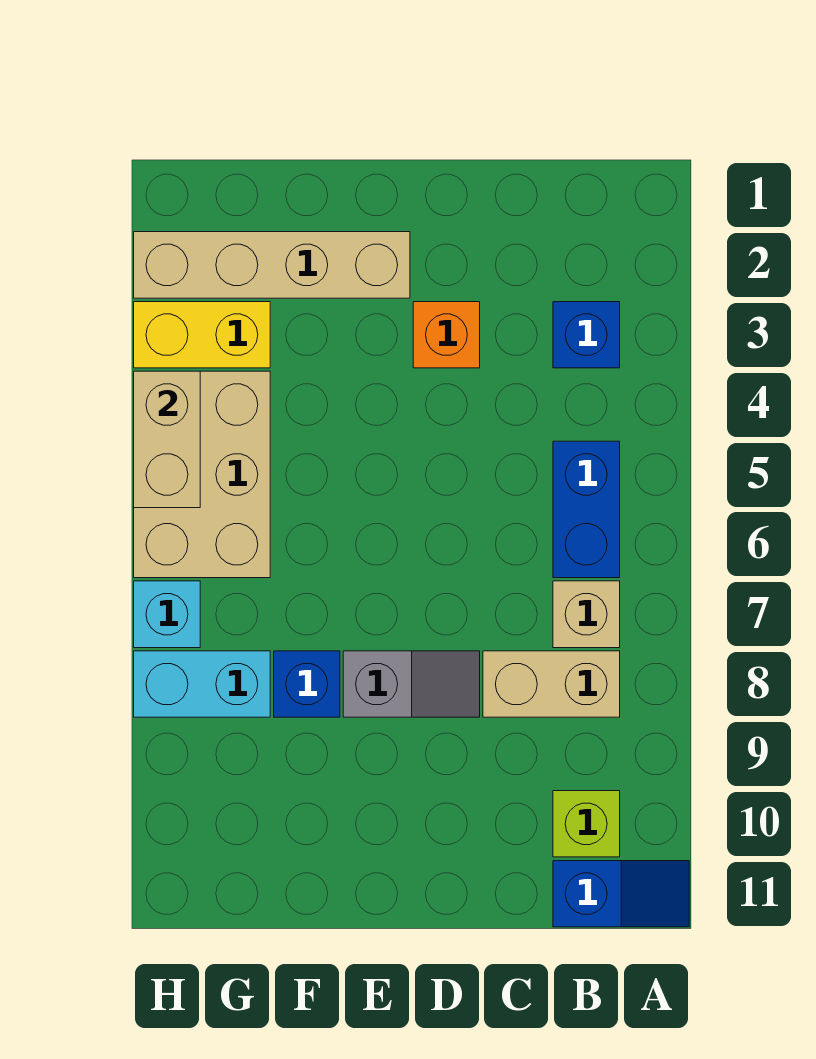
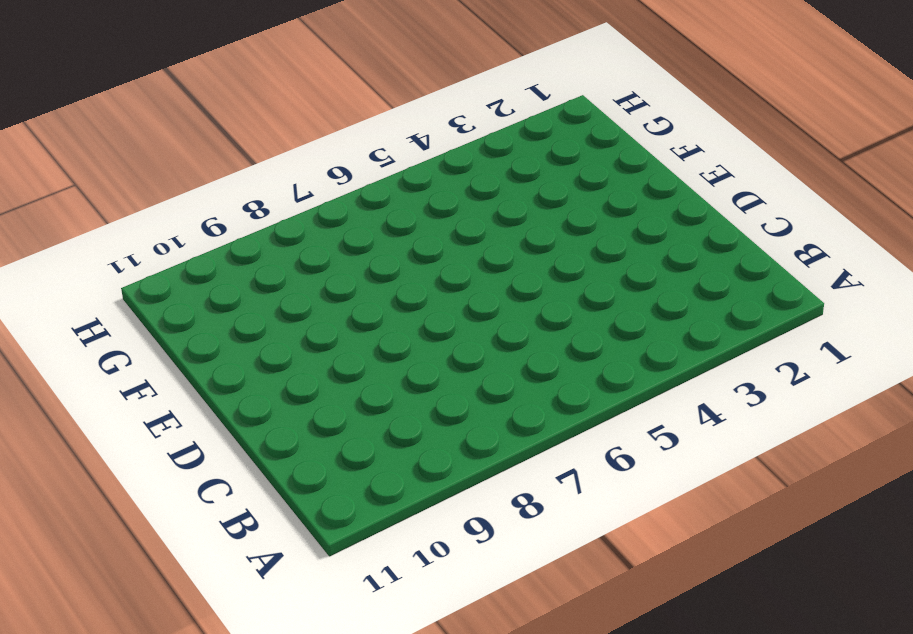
none -> blue slope A11:B11 level 1 top B
none -> blue brick B3 level 1
none -> blue brick B5:B6 level 1

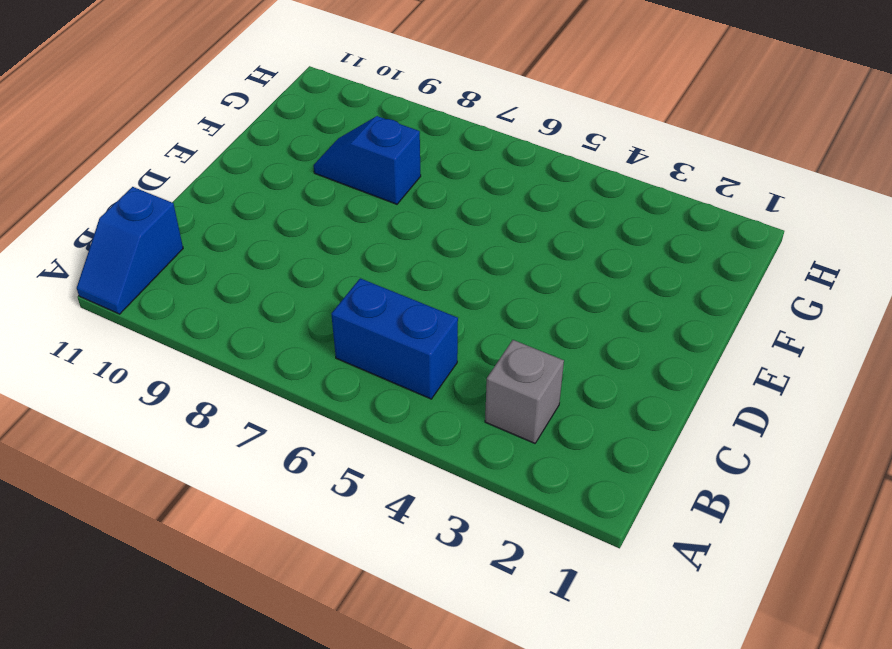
grey brick B3 level 1 -> blue brick B3 level 1
blue slope F8:F9 level 1 top 8 -> blue brick F8 level 1
none -> tan brick B7 level 1
none -> tan brick B8:C8 level 1
none -> lime brick B10 level 1

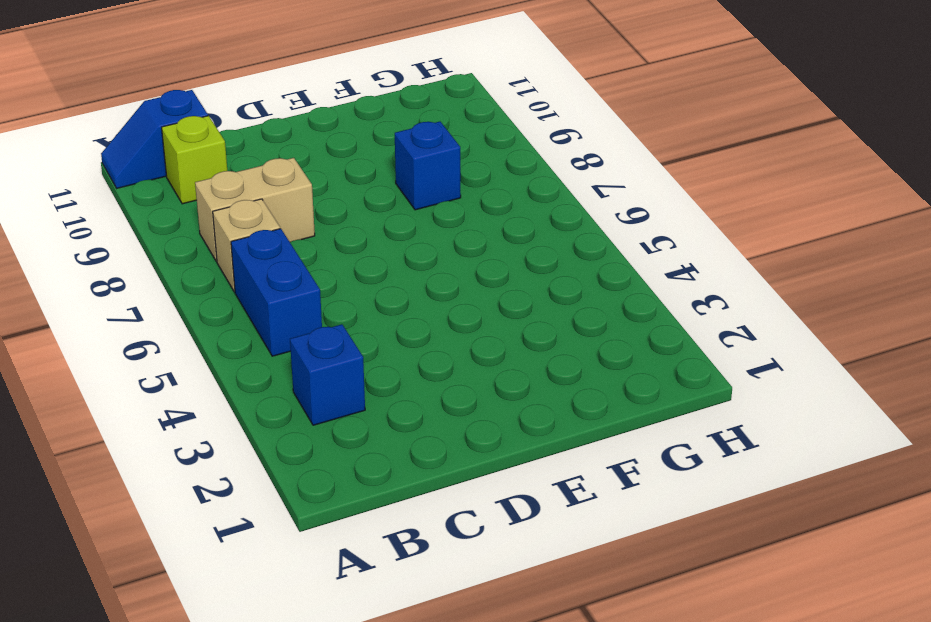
none -> orange brick D3 level 1
none -> grey slope D8:E8 level 1 top E
none -> tan brick E2:H2 level 1

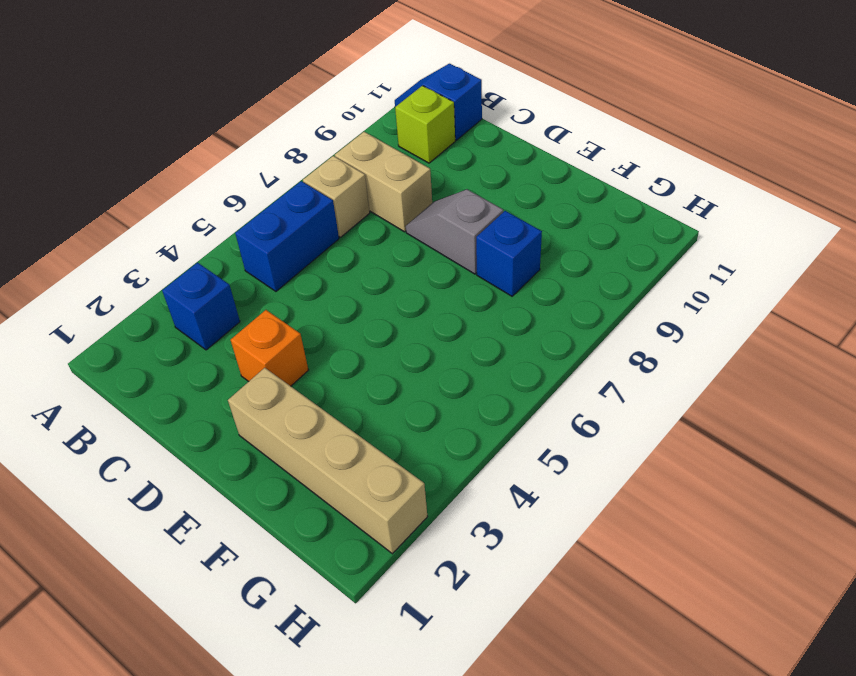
none -> yellow brick G3:H3 level 1
none -> tan brick G4:H6 level 1
none -> cyan brick G8:H8 level 1

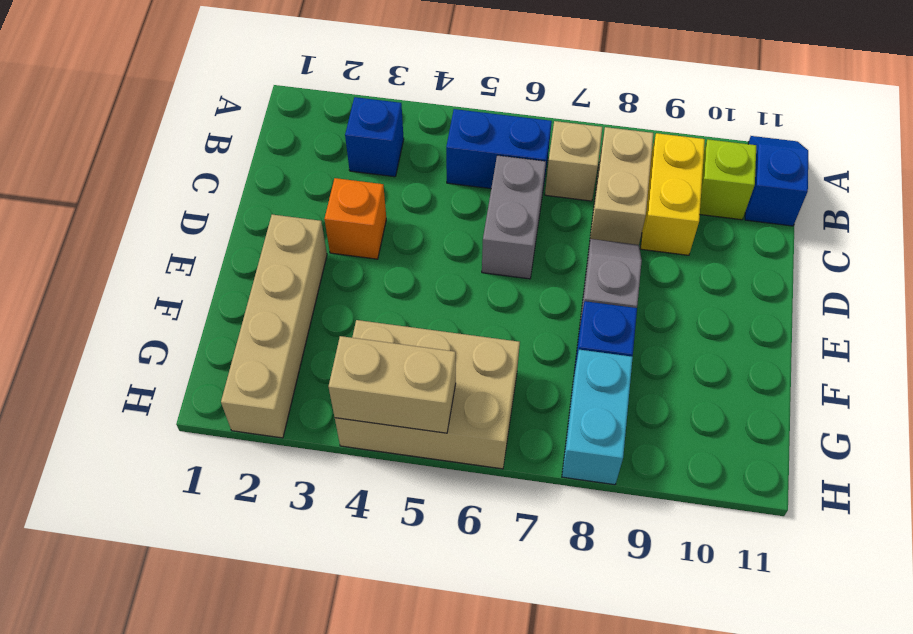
yellow brick B9:C9 level 1 -> yellow brick G3:H3 level 1
grey brick C6:D6 level 1 -> none
none -> cyan brick H7 level 1

